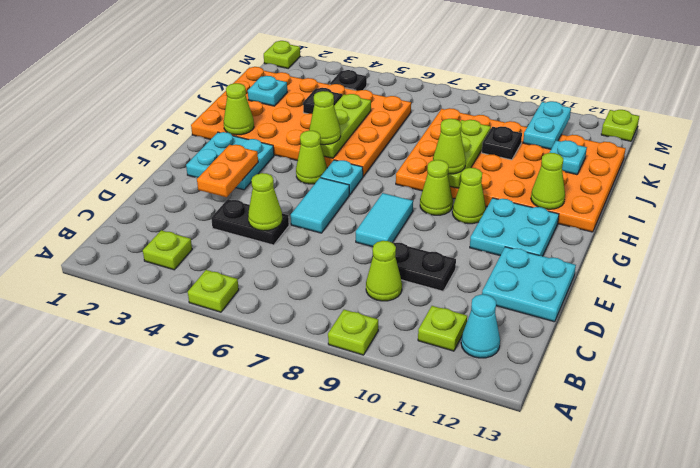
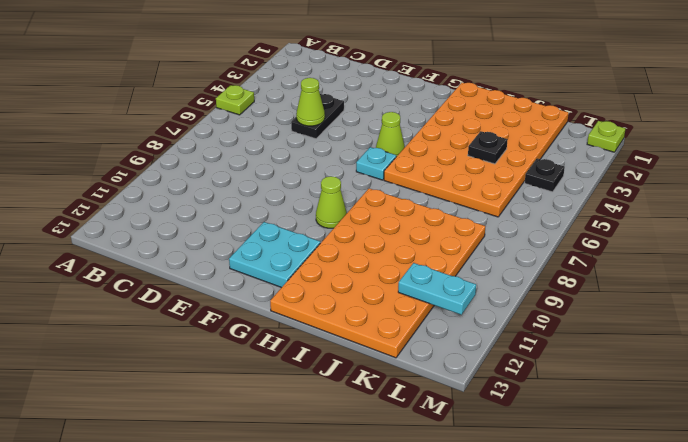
none -> lime plate A9 level 1
none -> lime plate B3 level 1
none -> lime plate B11 level 1
none -> cyan cone B12 level 1

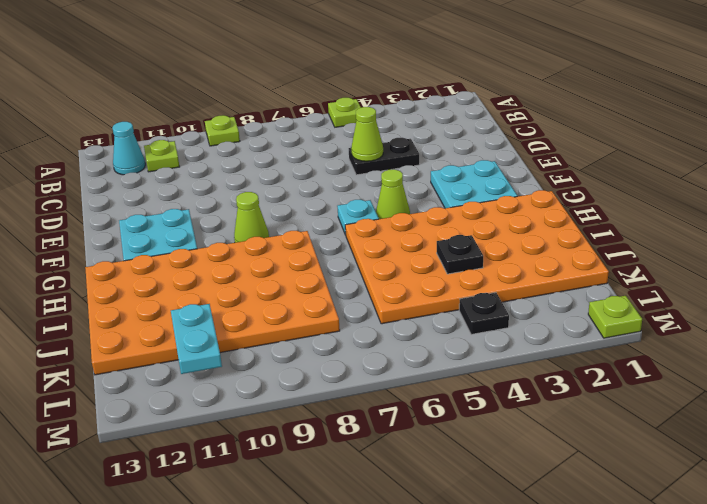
none -> lime plate B3 level 1
none -> lime cone C9 level 1
none -> black plate D9:D10 level 1
none -> cyan plate D12:E13 level 1

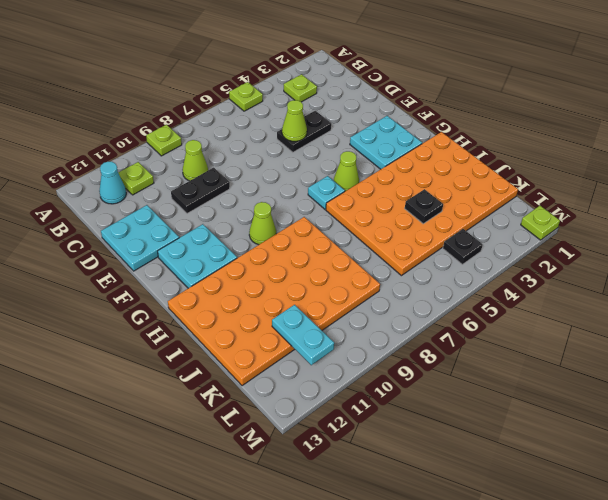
none -> cyan tile E6:F6 level 1
none -> cyan tile E8:F8 level 1
none -> lime cone G10 level 1
none -> lime plate M13 level 1

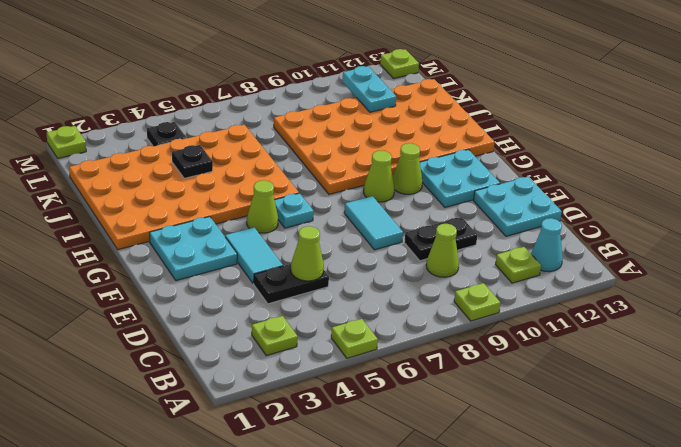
cyan tile E4:F4 level 1 -> cyan tile E6:F6 level 1
none -> orange plate E3:F3 level 2
none -> lime cone H2 level 2
none -> lime plate H5:J5 level 2
none -> lime plate H9:J9 level 2

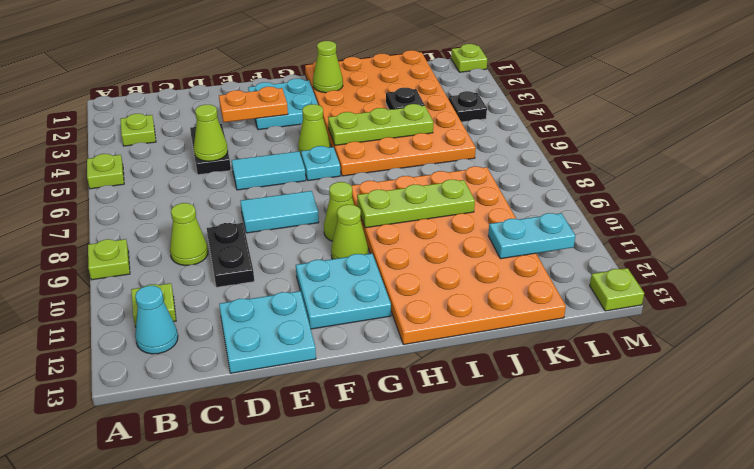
none -> lime cone H12 level 2
none -> cyan plate J2 level 2
none -> black plate J10 level 2
none -> cyan plate J12 level 2

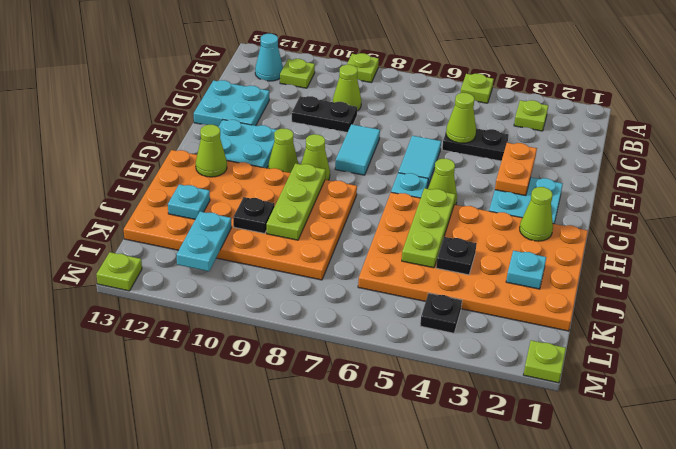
none -> lime cone H5 level 3
none -> lime cone H9 level 3

